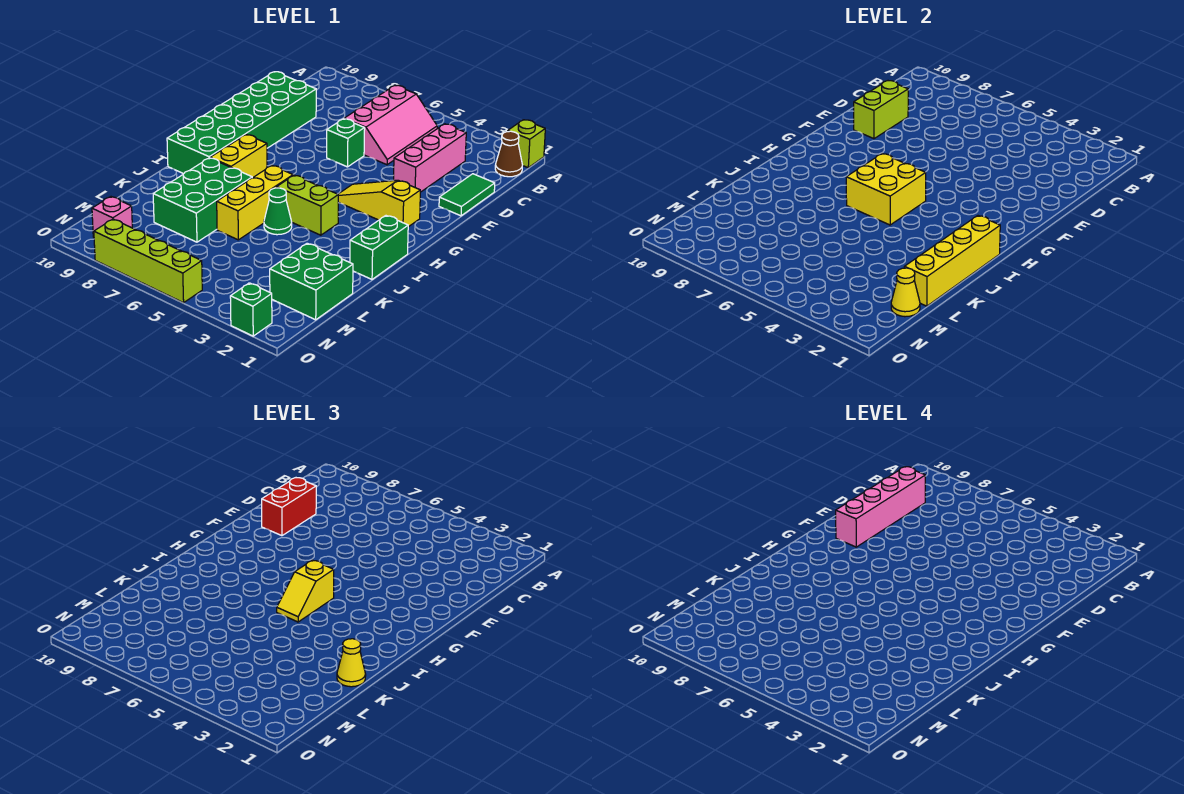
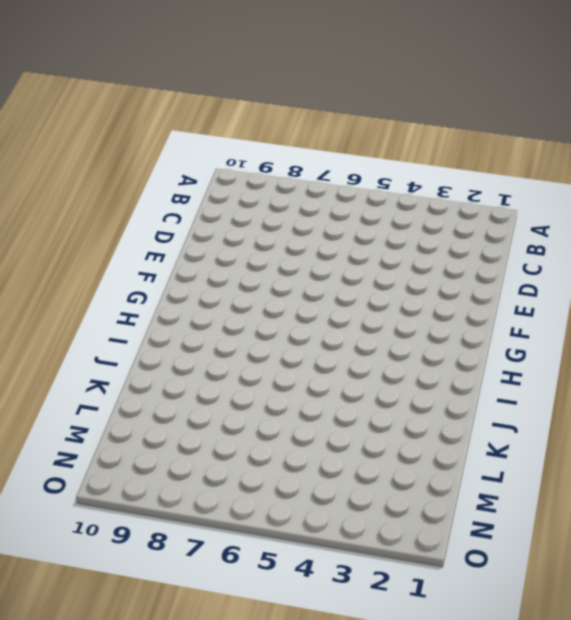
none -> lime brick A1 level 1
none -> brown cone B1 level 1
none -> pink slope B5:D6 level 1 top 6

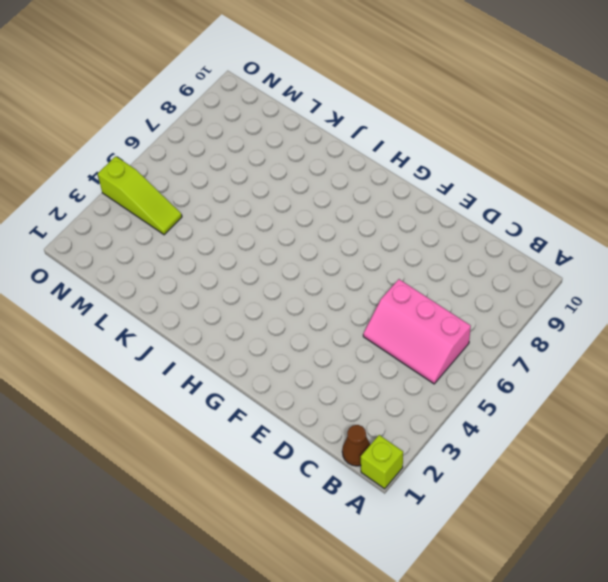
lime slope M4:O4 level 1 top O -> none
none -> pink brick C3:E3 level 1
none -> green tile D1:E1 level 1
none -> green brick D9:I10 level 1

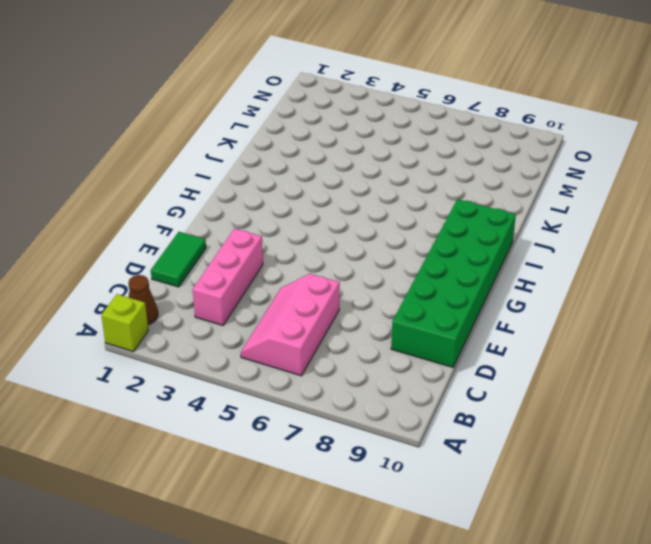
none -> green brick E6 level 1
none -> yellow slope G2:G4 level 1 top 2
none -> yellow brick H8:I8 level 1

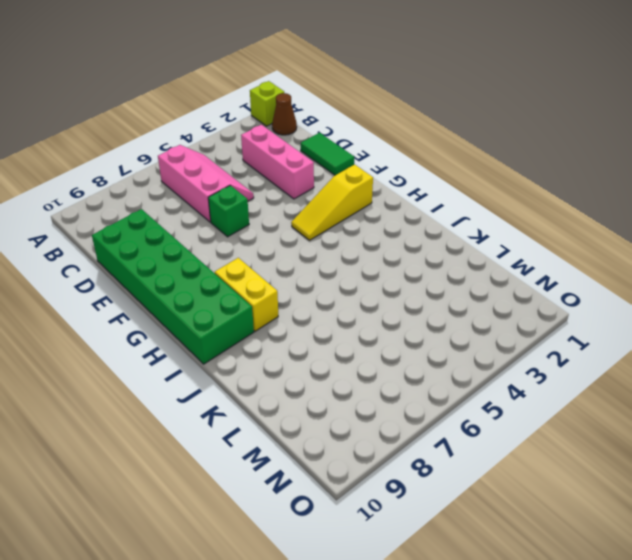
none -> green brick I1:J1 level 1
none -> lime brick I4:I5 level 1
none -> yellow brick I6:K6 level 1

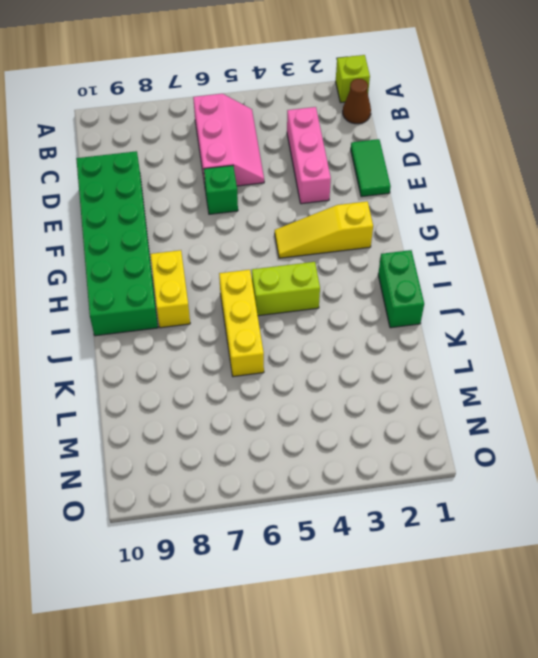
none -> green cone J5 level 1
none -> green brick J7:L8 level 1
none -> green brick L1:M2 level 1

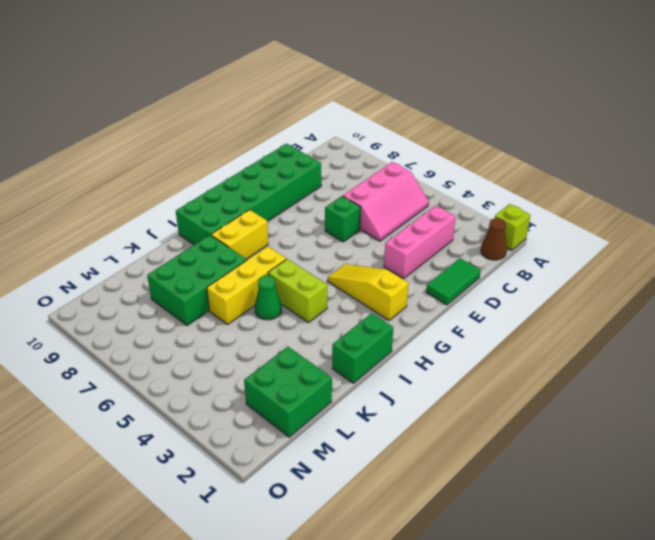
none -> pink brick N9 level 1
none -> green brick O2 level 1
none -> lime brick O5:O8 level 1

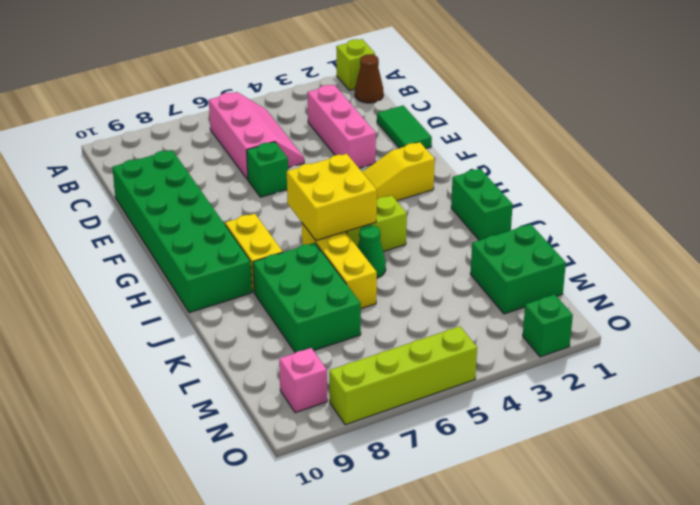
none -> lime brick D9:E9 level 2
none -> yellow brick I1:L1 level 2
none -> yellow cone M1 level 2

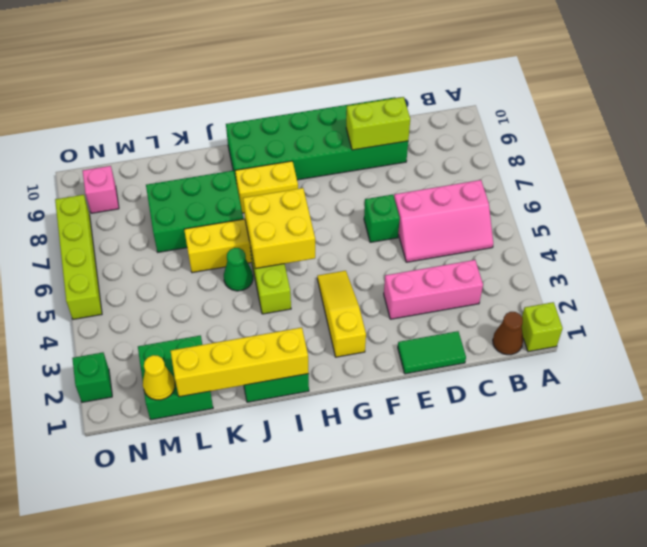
none -> red brick D9:E9 level 3
none -> yellow slope H5:I5 level 3 top H
none -> yellow cone K1 level 3

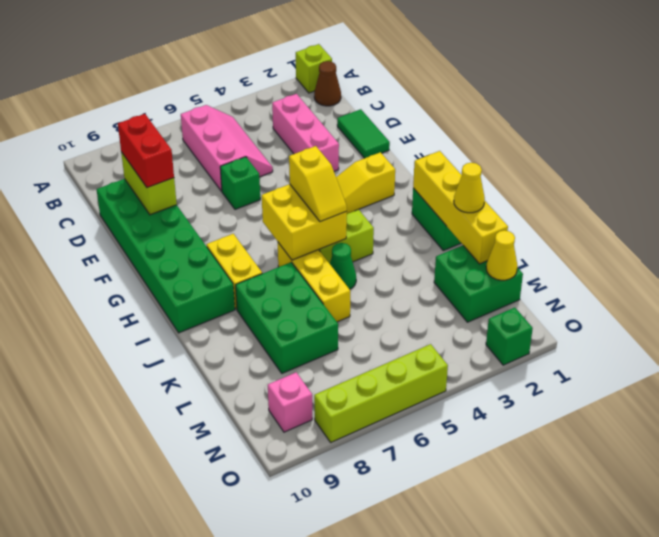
none -> pink brick C9:F9 level 4

